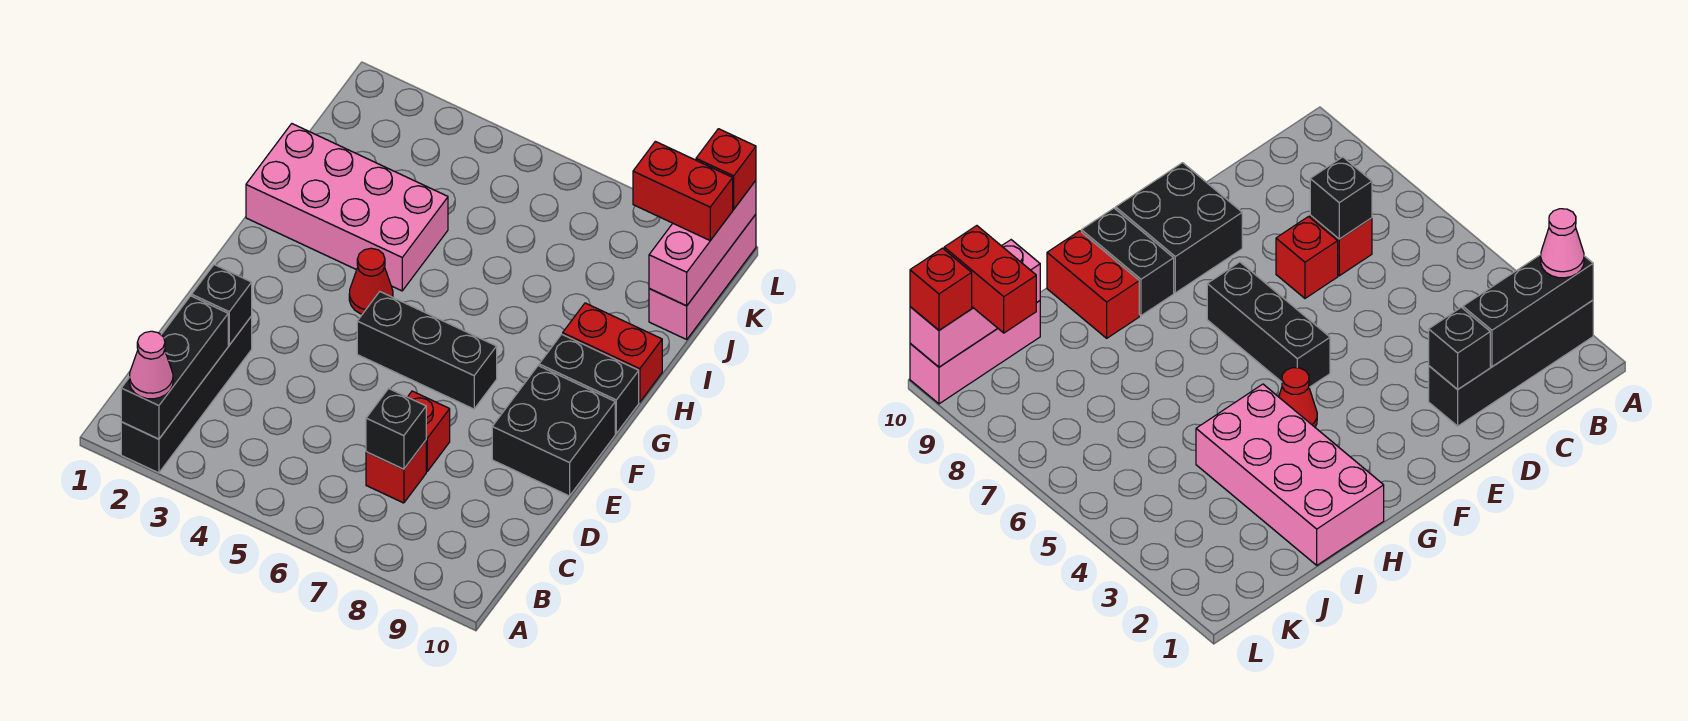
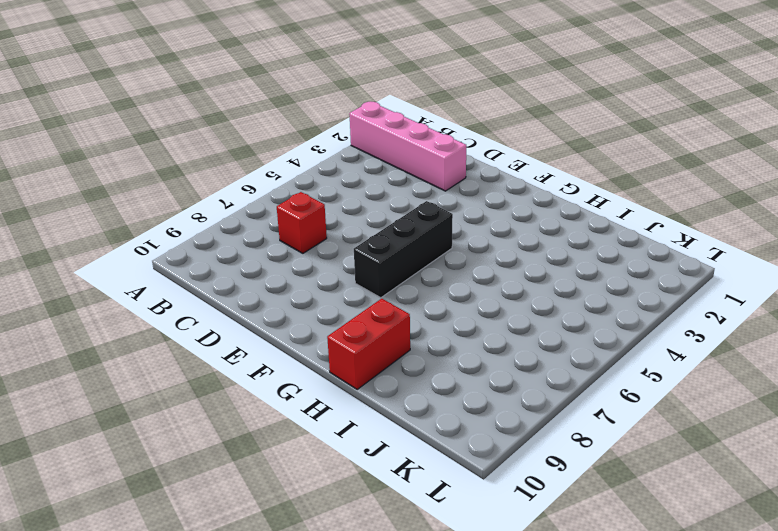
pink brick A2:D2 level 1 -> black brick A2:D2 level 1
none -> red brick D7 level 1
none -> black brick E9:F10 level 1
none -> red cone G4 level 1

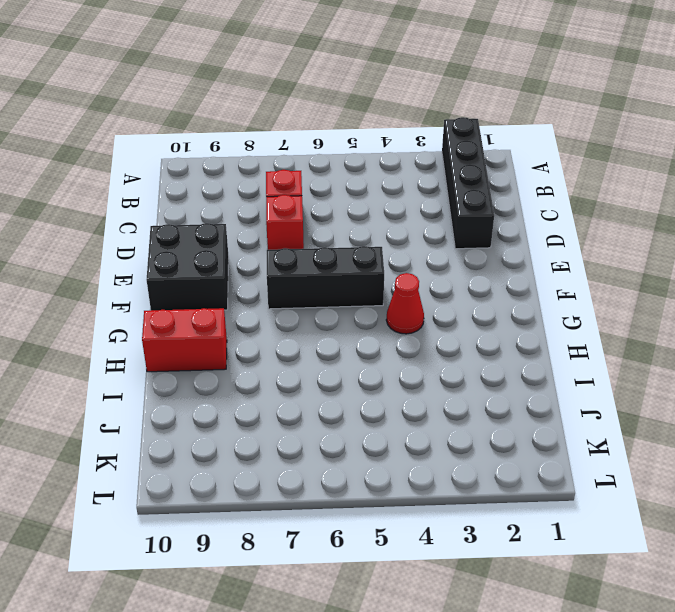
none -> black brick G9:G10 level 1
none -> pink brick H1:I4 level 1
none -> pink brick J10:L10 level 1

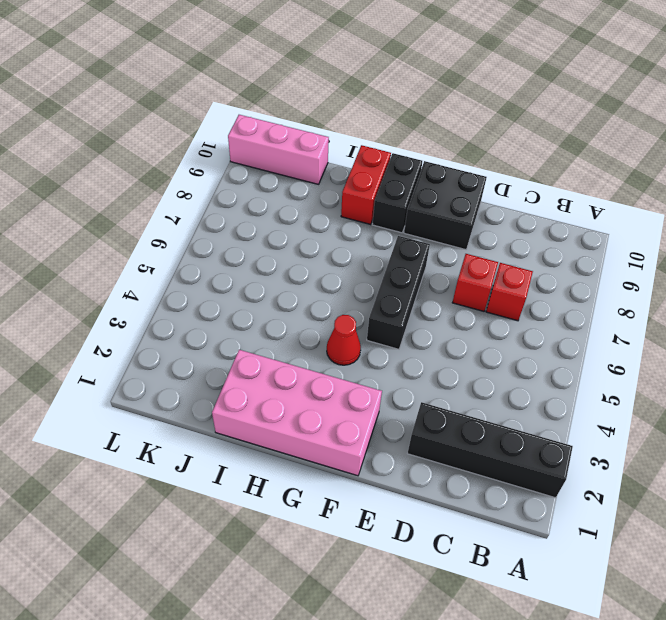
pink brick F1:I2 level 1 -> pink brick H1:I4 level 1
none -> black brick A2:C2 level 2
none -> black brick C7 level 2
none -> black brick D2 level 2

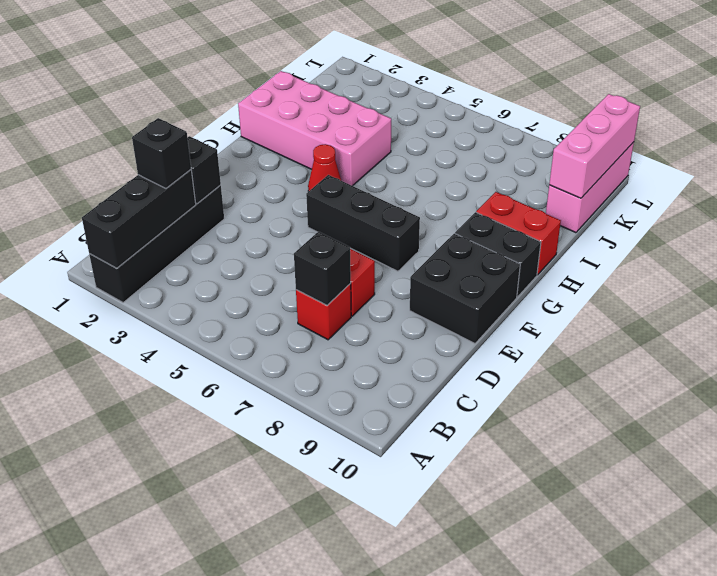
black brick C2 level 3 -> none
none -> pink cone A2 level 3
none -> red brick K9:K10 level 3
none -> red brick L10 level 3

